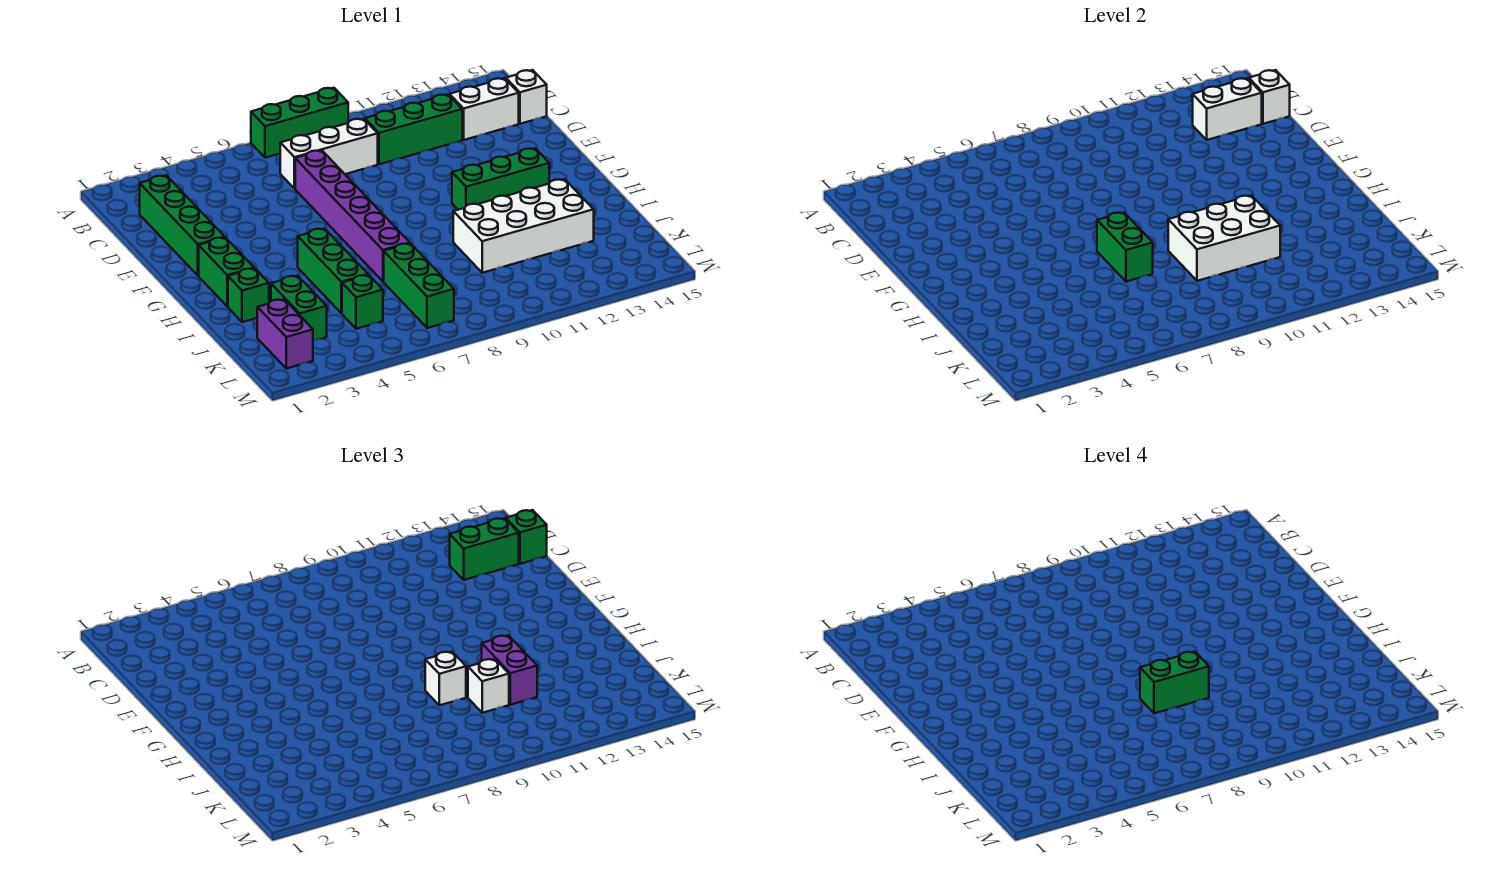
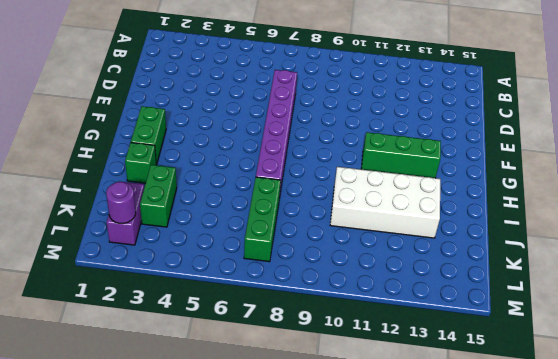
purple round brick L2 level 2 -> none
none -> green brick A7:A9 level 1
none -> green brick C2:F2 level 1
none -> white brick C7:C9 level 1

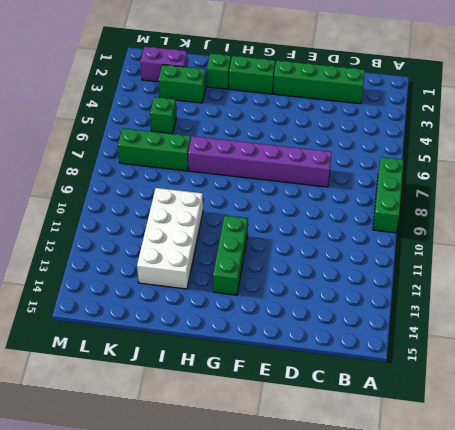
none -> white brick C7:C9 level 1
none -> green brick C10:C12 level 1
none -> white brick C13:C14 level 1

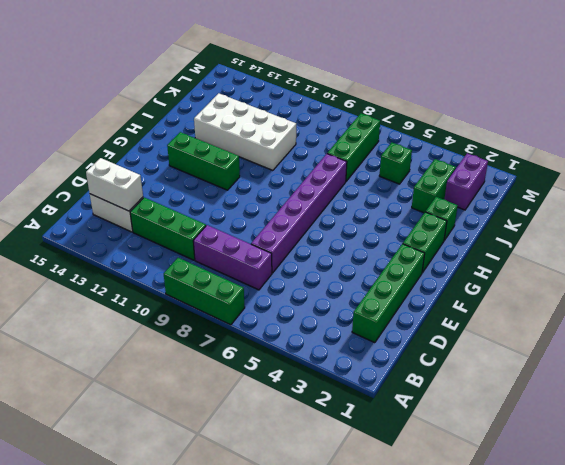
purple brick C7:C9 level 1 -> white brick C7:C9 level 1
none -> white brick C15 level 1
none -> green brick H5:J5 level 1
none -> white brick C15 level 2

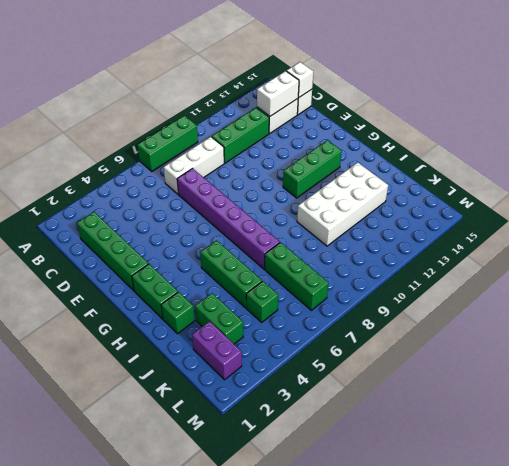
none -> green brick H7:I7 level 2
none -> white brick I9:J11 level 2
none -> green brick C13:C14 level 3

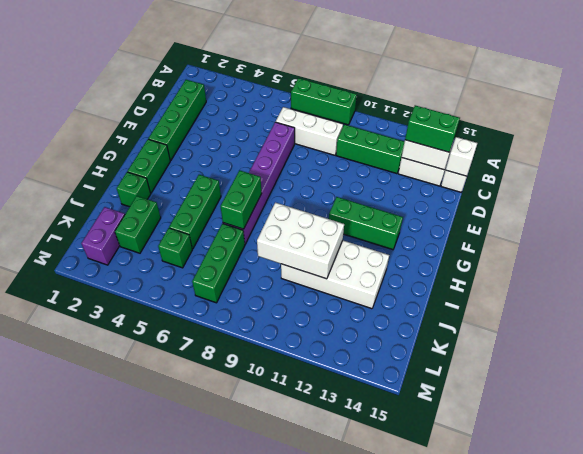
none -> green brick C15 level 3
none -> white brick I9 level 3
none -> purple brick I11:J11 level 3

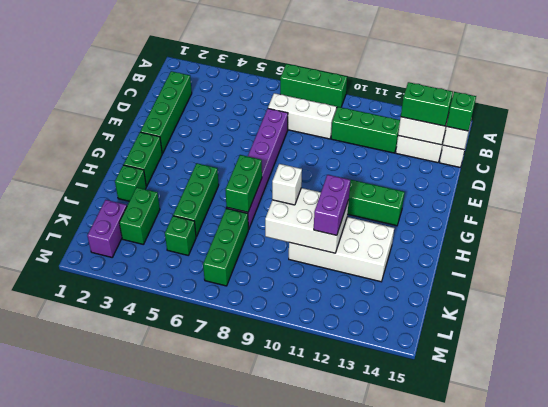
none -> white brick J10 level 3
none -> green brick I8:I9 level 4

